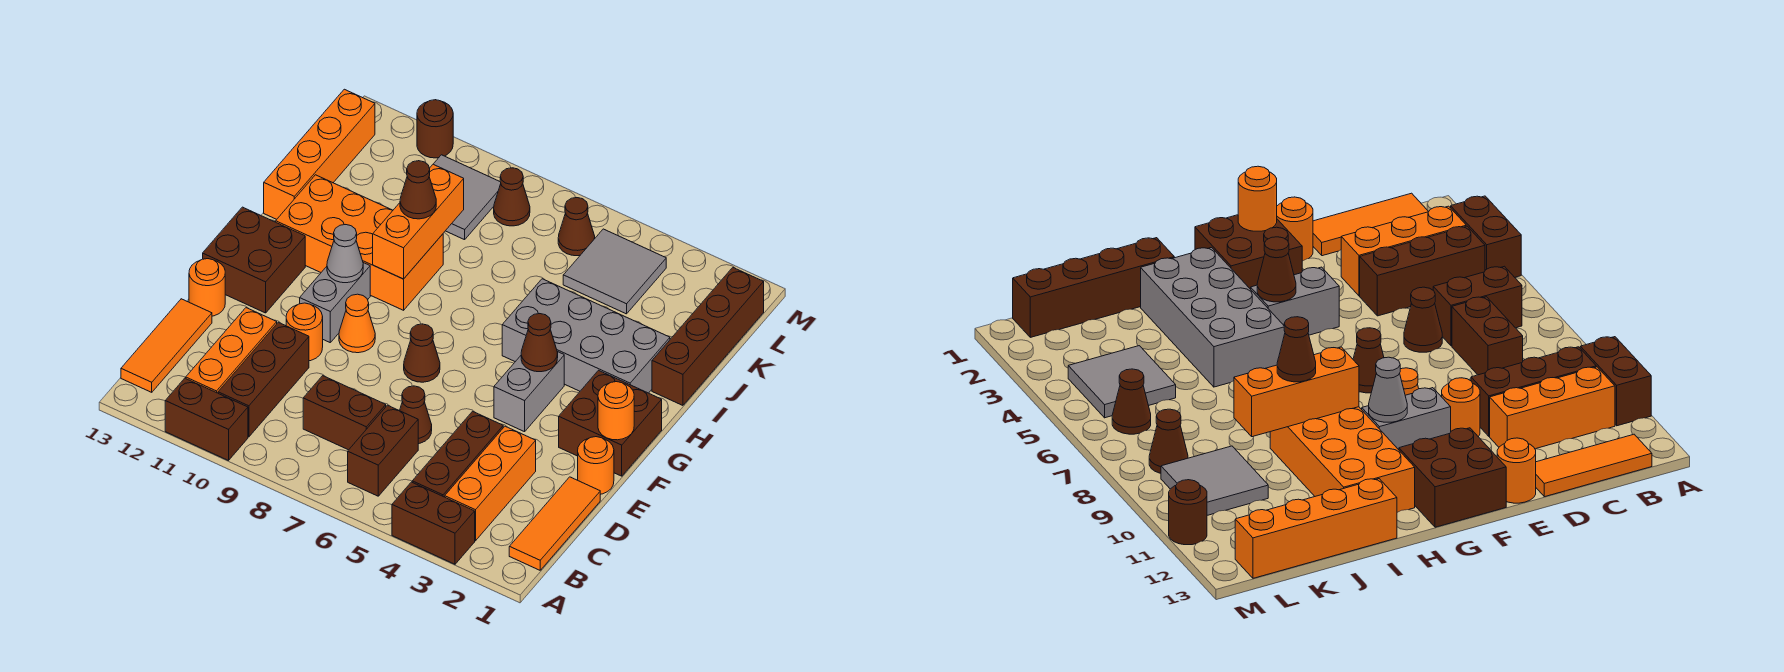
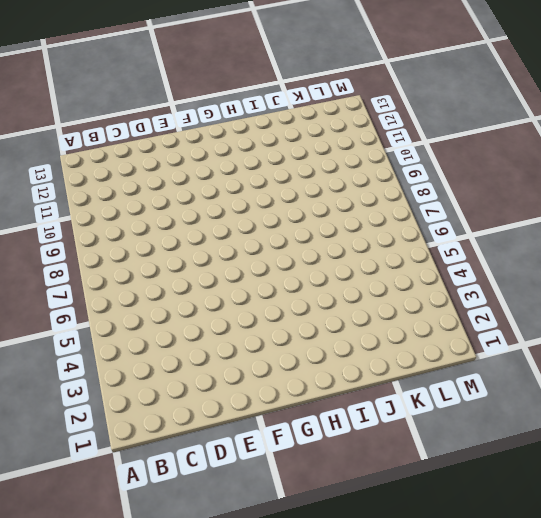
none -> brown brick A3:A4 level 1
none -> brown brick A10:A11 level 1
none -> orange tile B1:D1 level 1
none -> orange brick B3:D3 level 1

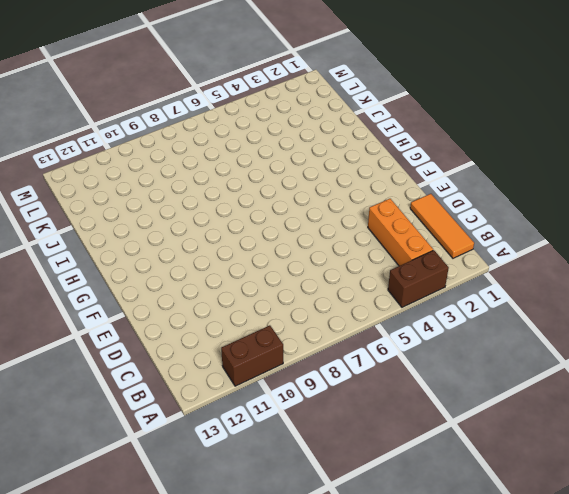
none -> brown brick B4:D4 level 1
none -> brown brick B6:C6 level 1
none -> brown brick B10:D10 level 1
none -> orange brick B11:D11 level 1

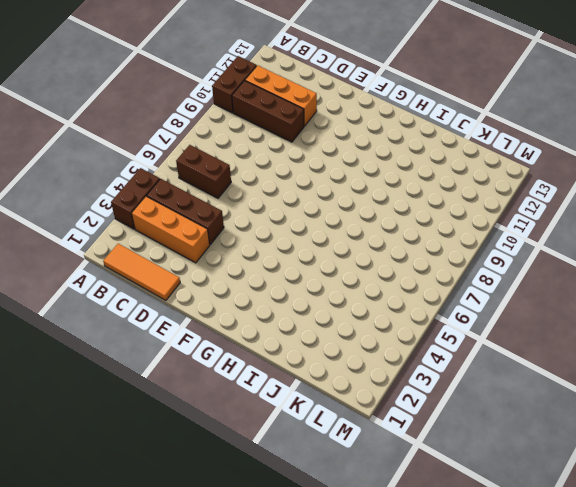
none -> orange tile B13:D13 level 1
none -> brown brick C7:C8 level 1
none -> brown cone D6 level 1
none -> orange round brick E1 level 1

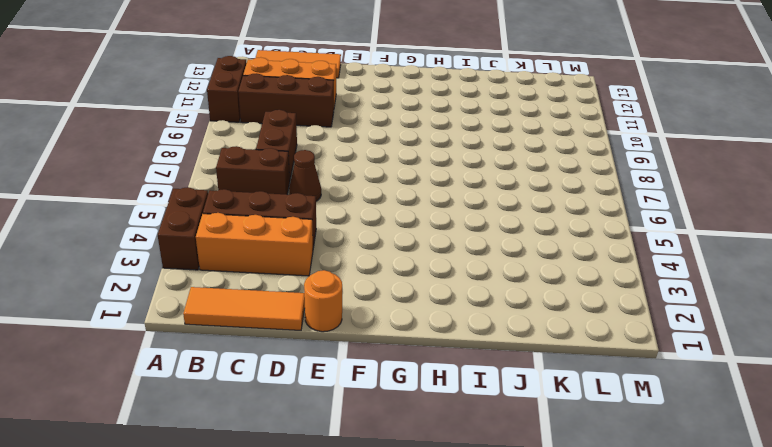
none -> orange round brick E10 level 1
none -> orange round brick E13 level 1
none -> brown brick F1:G2 level 1
none -> grey brick F4:G4 level 1

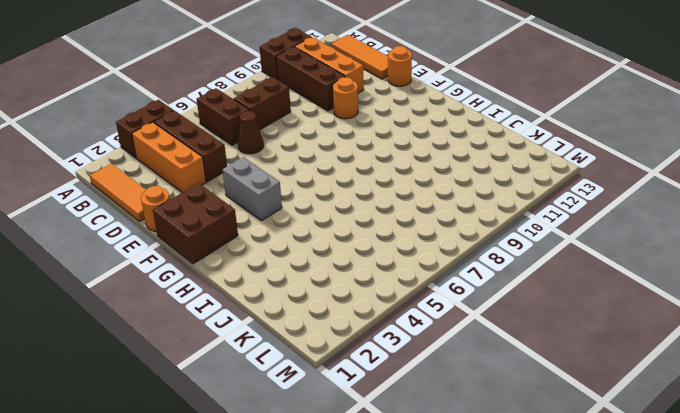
none -> brown cone F7 level 1
none -> orange cone F9 level 1
none -> grey brick F10:G10 level 1
none -> brown brick F12:G13 level 1

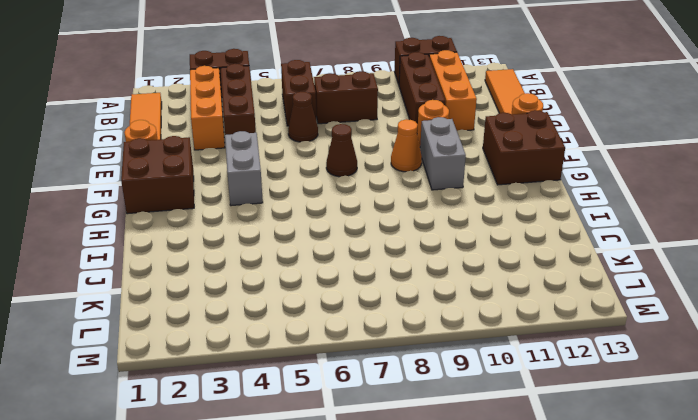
none -> grey brick H2:I5 level 1
none -> orange brick H9:I12 level 1
none -> brown brick I1:L1 level 1
none -> orange brick I13:L13 level 1

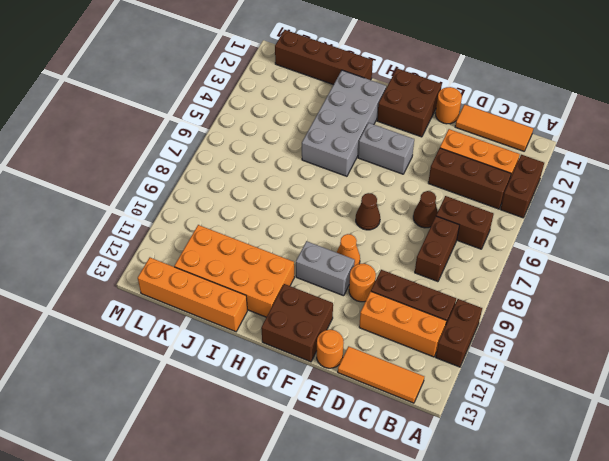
orange brick H11:K12 level 1 -> orange brick H9:I12 level 1
none -> grey tile K4:L5 level 1
none -> grey tile K9:L10 level 1
none -> brown cone L6 level 1
none -> brown cone L8 level 1

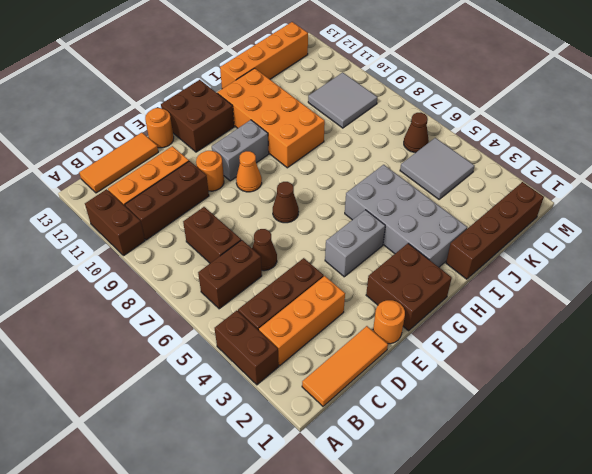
none -> brown cone L8 level 1
none -> brown round brick M11 level 1
none -> orange round brick F1 level 2
none -> brown cone G4 level 2

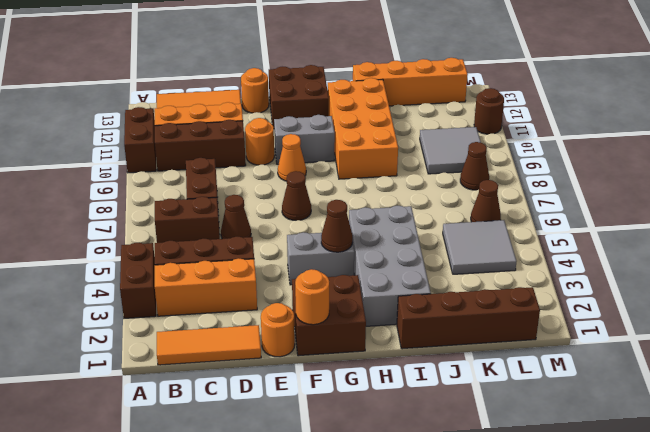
none -> grey cone G10 level 2
none -> orange brick H9:J9 level 2
none -> brown cone I9 level 3

